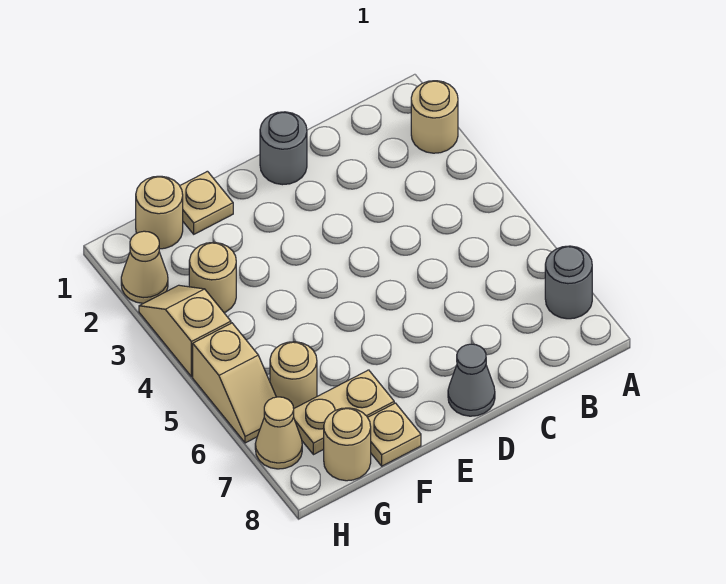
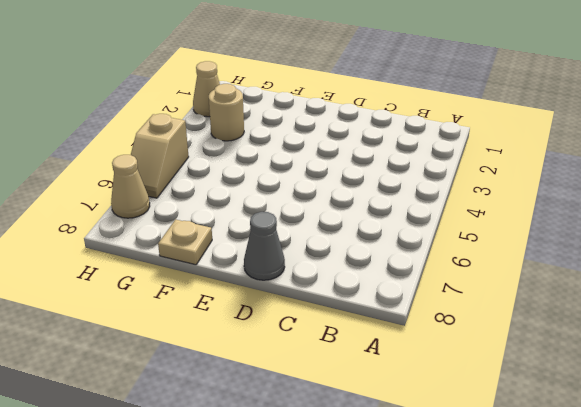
none -> tan round brick A2 level 1
none -> grey round brick A7 level 1
none -> grey round brick D1 level 1

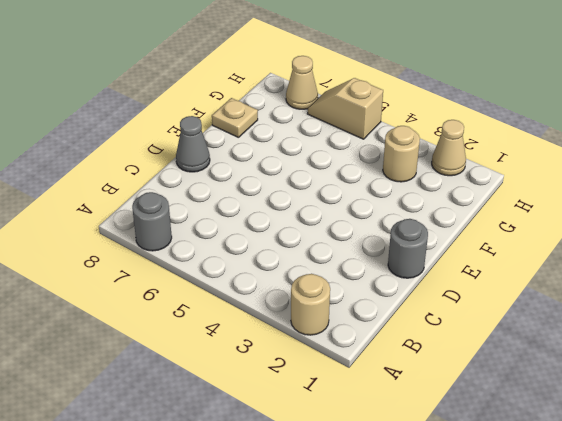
none -> tan plate F1 level 1
none -> tan plate F7:G7 level 1
none -> tan round brick G1 level 1

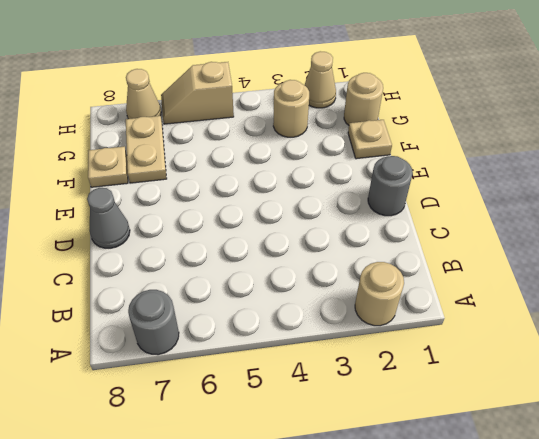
none -> tan round brick G6 level 1
none -> tan round brick G8 level 1
none -> tan slope H3:H4 level 1 top 4

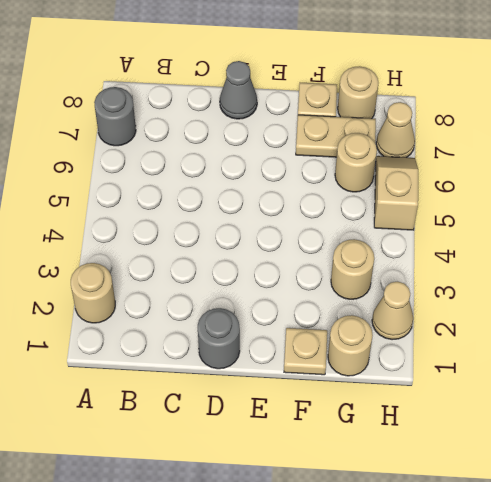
none -> tan slope H3:H4 level 1 top 4

